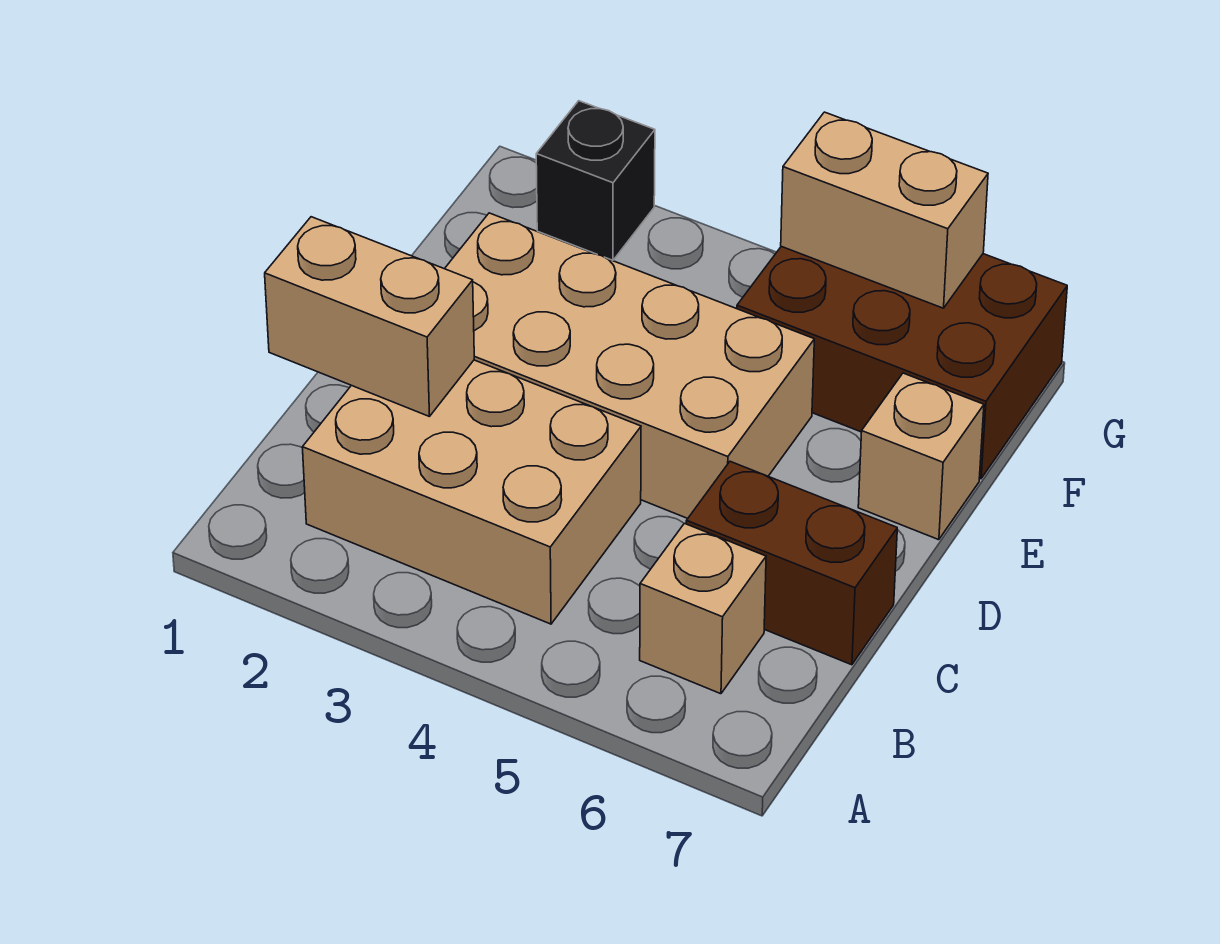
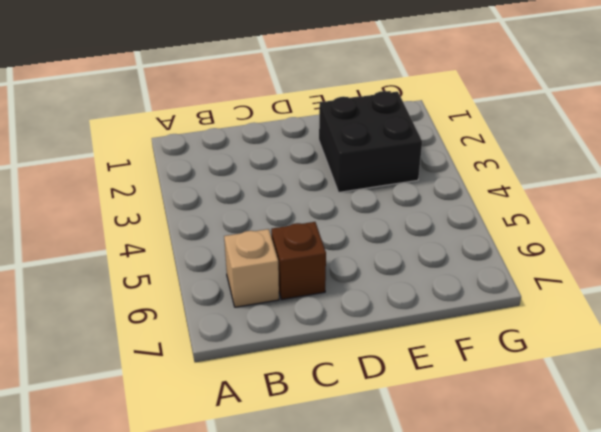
brown brick C6 level 1 -> brown brick C6:C7 level 1
black brick E2:F3 level 1 -> tan brick D2:E5 level 1
none -> tan brick B2:C4 level 1
none -> tan brick E7 level 1

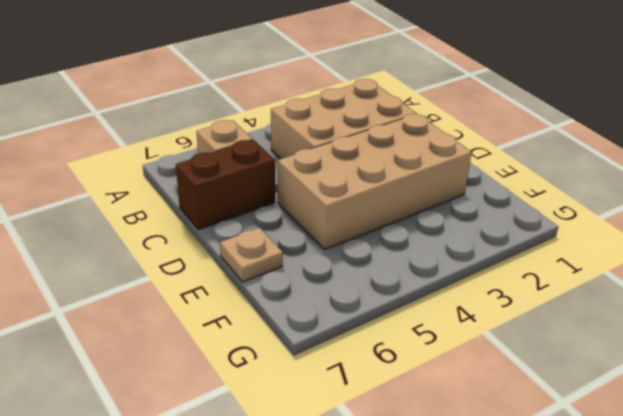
tan plate E7 level 1 -> tan brick E7 level 1
none -> brown brick F5:G7 level 1
none -> black brick G2 level 1

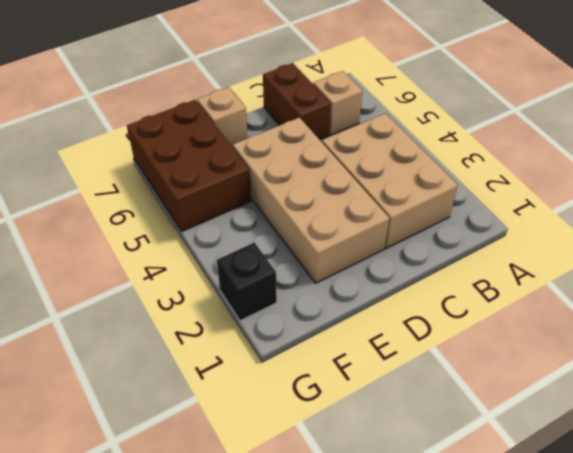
none -> tan brick C1:C2 level 2
none -> tan brick G5:G6 level 2

